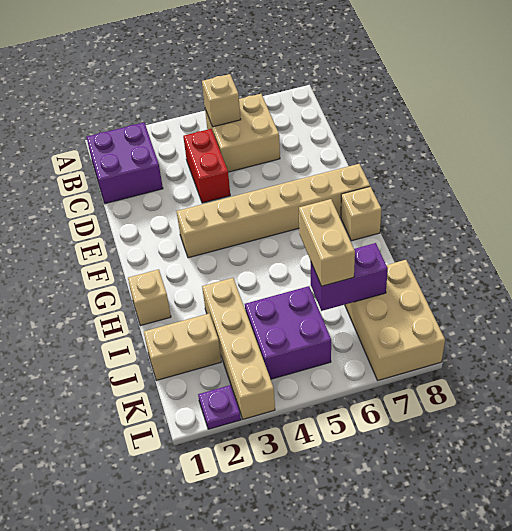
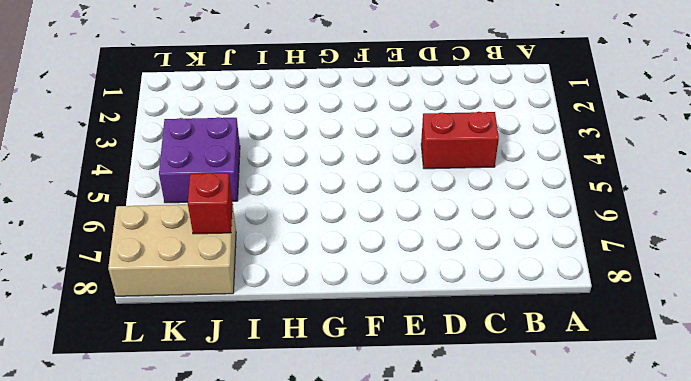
red brick J7 level 2 -> purple brick J6:J7 level 2
none -> purple brick B1:C2 level 1
none -> tan brick B5:C6 level 1
none -> tan brick F3:F8 level 1

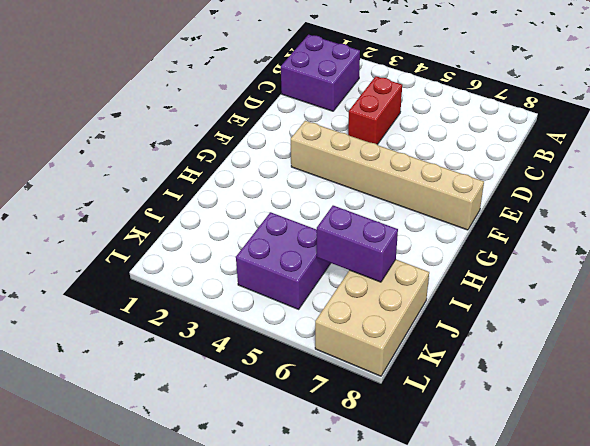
none -> tan brick B5:C6 level 1
none -> tan brick G8 level 1
none -> tan brick H1 level 1

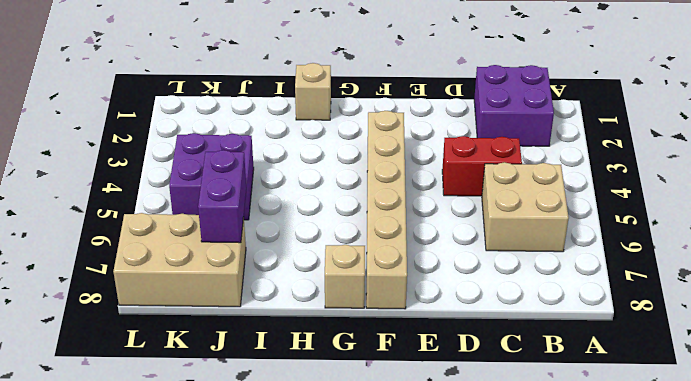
none -> tan brick I3:L3 level 1
none -> tan brick J1:J2 level 1
none -> purple plate L2 level 1

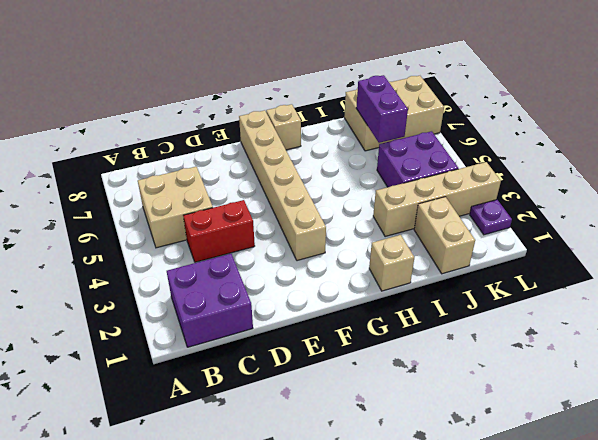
none -> tan brick B5 level 2
none -> tan brick I6:J6 level 3

